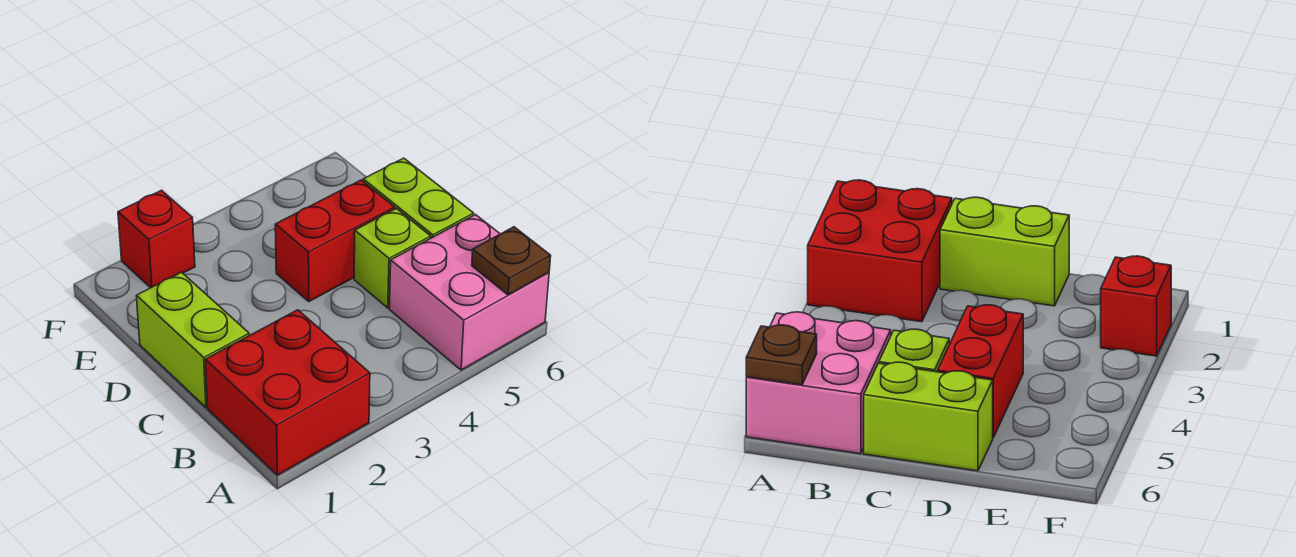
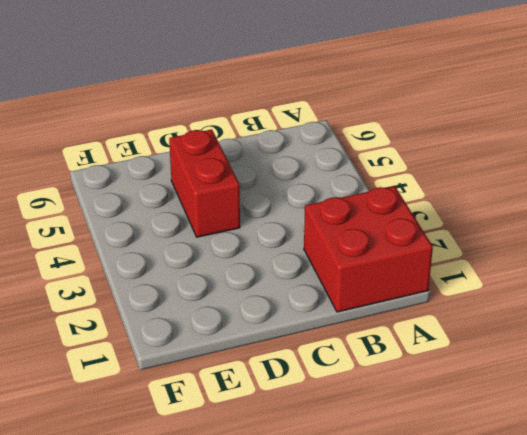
none -> pink brick A5:B6 level 1
none -> lime brick C1:D1 level 1

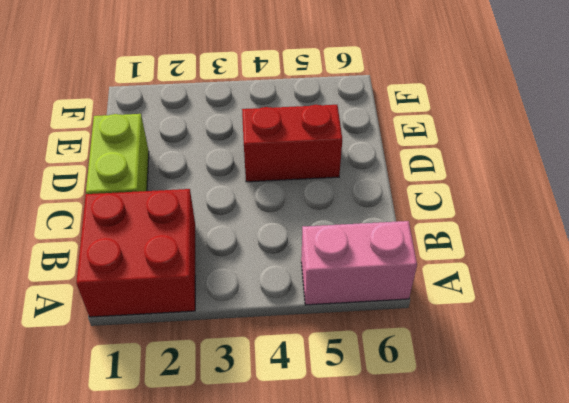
pink brick A5:A6 level 1 -> pink brick A5:B6 level 1
none -> lime brick C5 level 1
none -> lime brick C6:D6 level 1

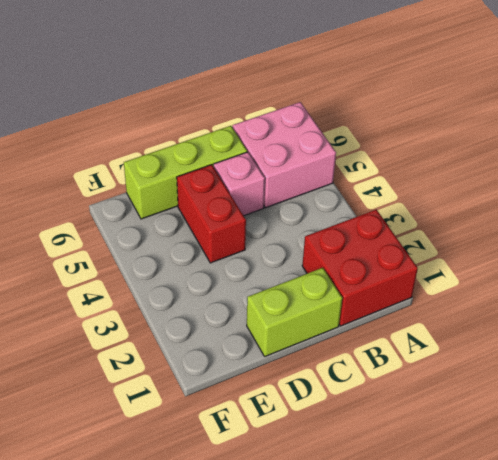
pink brick C5 level 1 -> lime brick C5 level 1
lime brick C6:E6 level 1 -> lime brick C6:D6 level 1
none -> red brick F2 level 1
none -> brown plate A6 level 2

